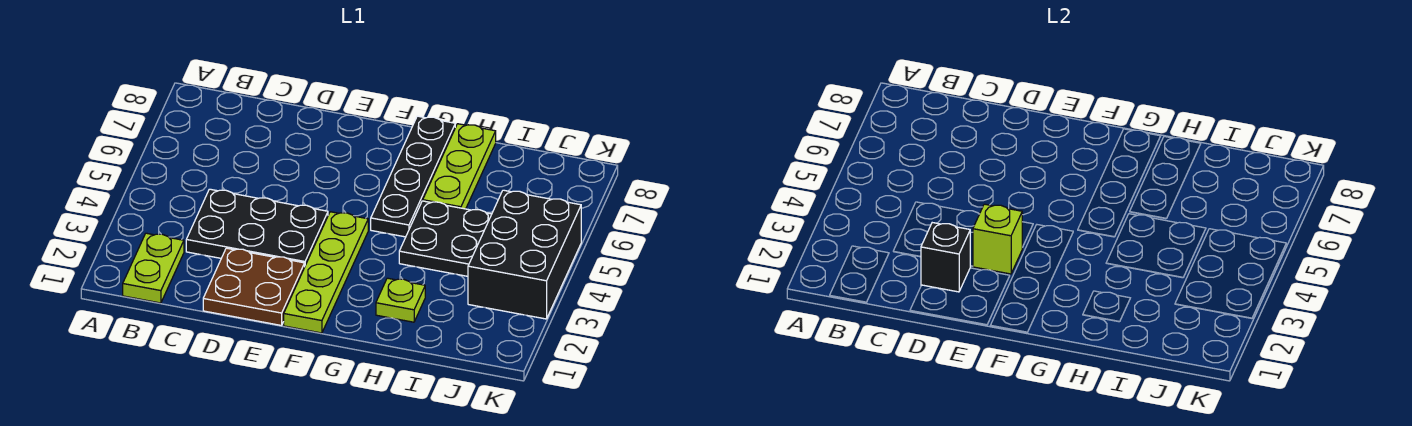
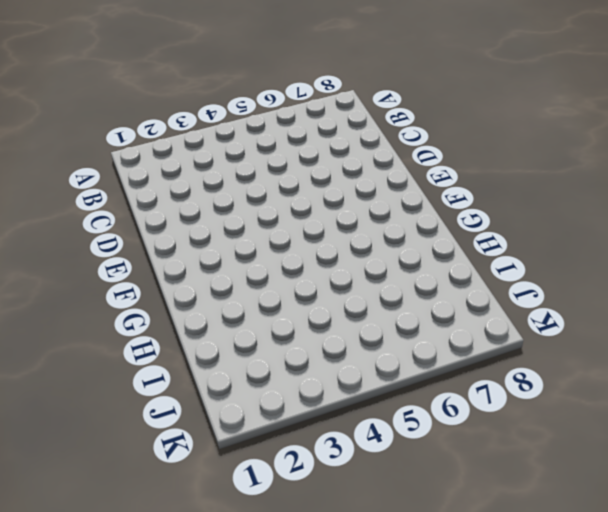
none -> lime plate B1:B2 level 1
none -> black plate C3:E4 level 1

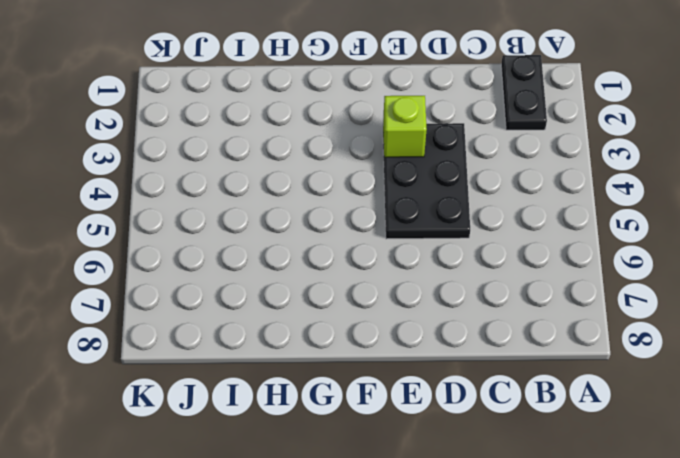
black plate B1:B2 level 1 -> lime plate B1:B2 level 1
black plate D3:E5 level 1 -> black plate C3:E4 level 1
none -> brown plate D1:E2 level 1
none -> lime plate F1:F4 level 1

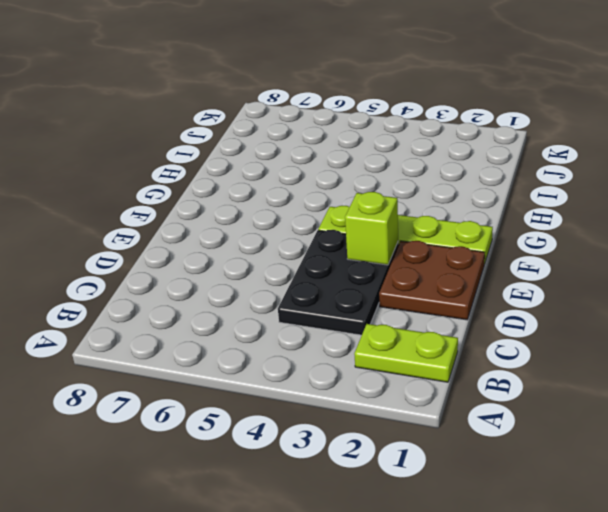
none -> black plate G5:G8 level 1
none -> lime plate H2 level 1

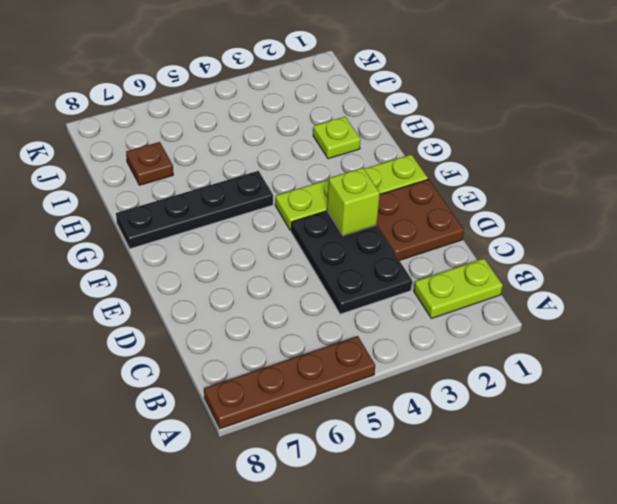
brown plate A5:A8 level 1 -> none
brown plate I7 level 1 -> none
none -> black plate H4:I5 level 1
none -> lime plate H6:H8 level 1

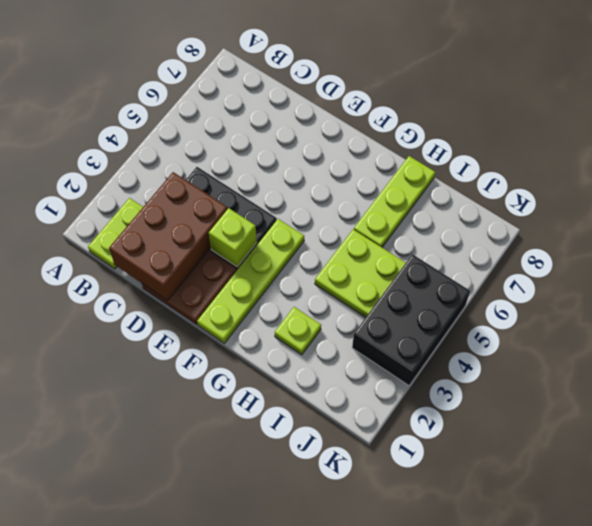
brown brick C1:D3 level 2 -> black brick D2 level 2
lime plate H4:I5 level 1 -> black plate H4:I5 level 1
none -> black plate G5:G8 level 1

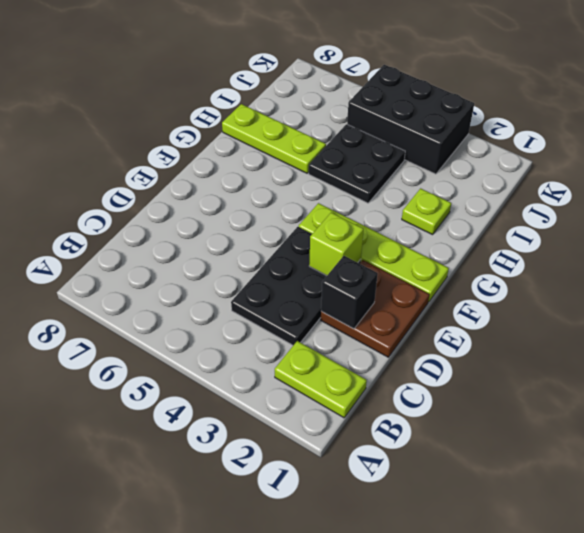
none -> black plate G5:G8 level 1

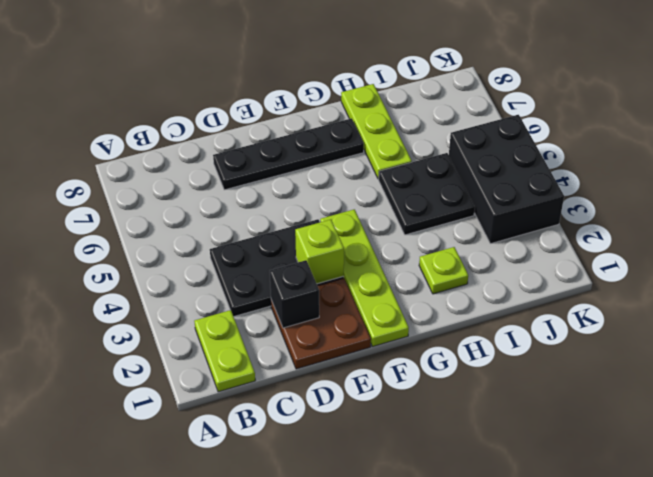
black plate D7:G7 level 1 -> black plate G5:G8 level 1

